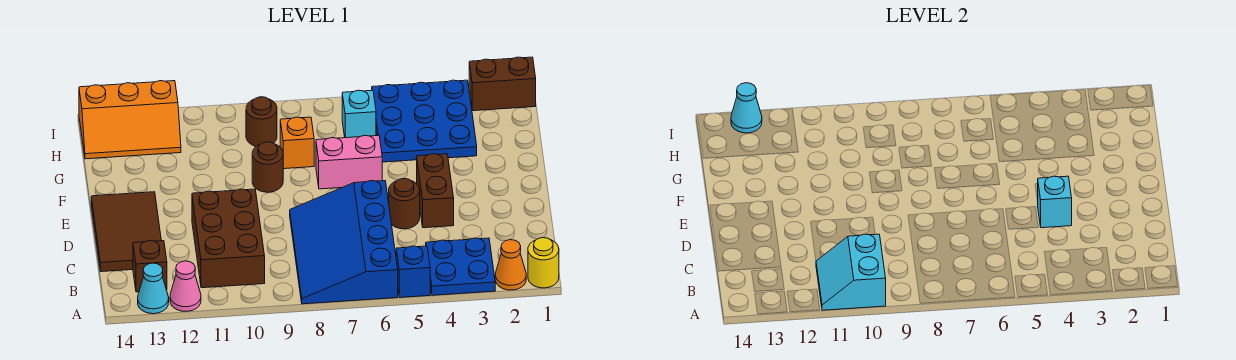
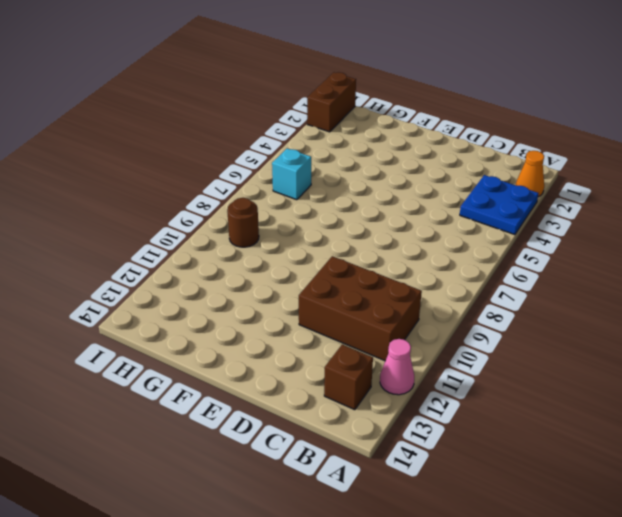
none -> yellow round brick A1 level 1
none -> blue brick A5 level 1
none -> blue slope A6:D8 level 1 top 6

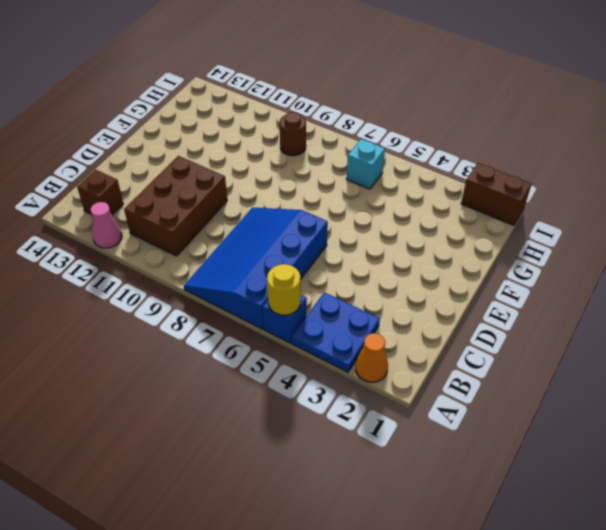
yellow round brick A5 level 2 -> yellow round brick A1 level 1
none -> cyan cone A13 level 1
none -> brown tile C13:E14 level 1
none -> brown brick D4:E4 level 1

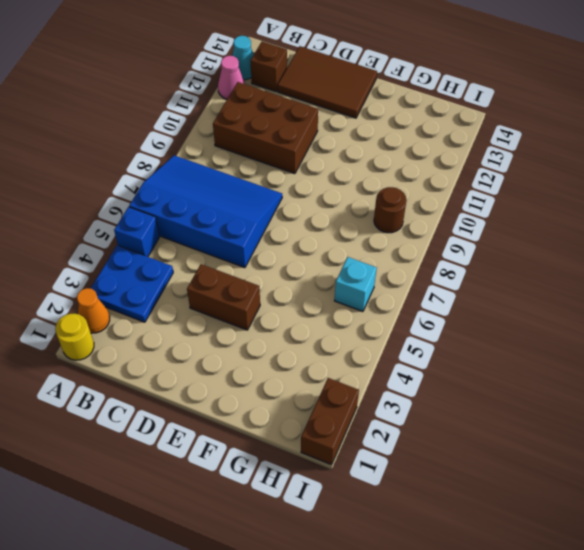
none -> brown round brick D5 level 1
none -> pink brick F6:F7 level 1
none -> brown round brick F9 level 1

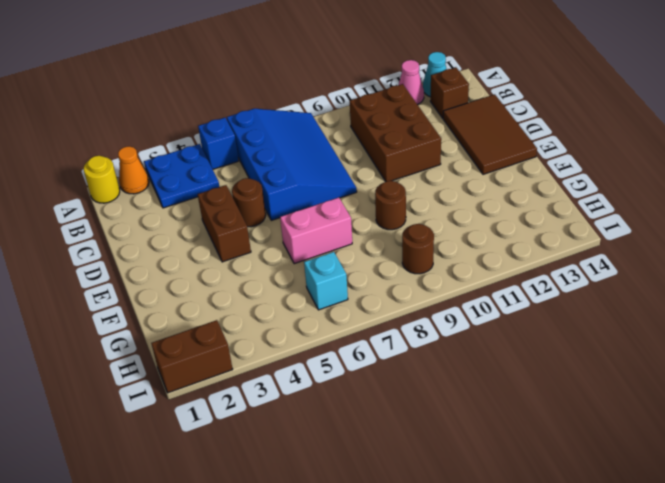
none -> blue plate G3:I5 level 1
none -> orange brick G8 level 1
none -> orange slope H12:I14 level 1 top I

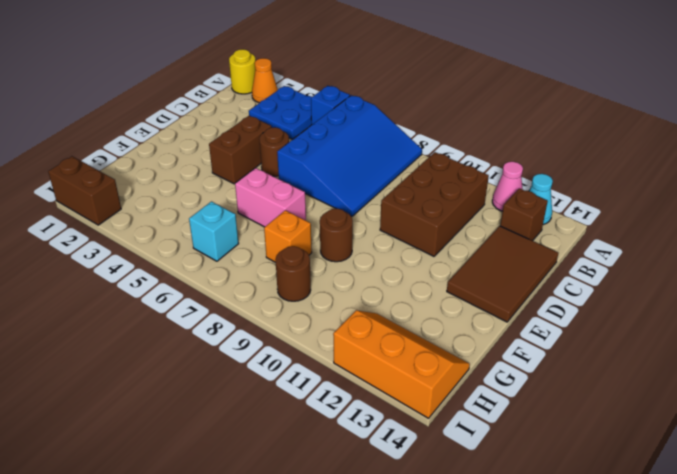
none -> blue plate G3:I5 level 1
none -> cyan slope A10:B11 level 2 top 10
none -> cyan brick D4 level 2

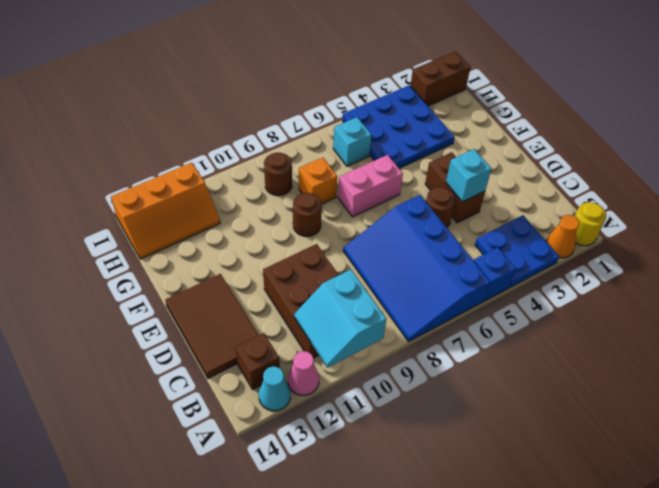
none -> cyan cone I13 level 2

